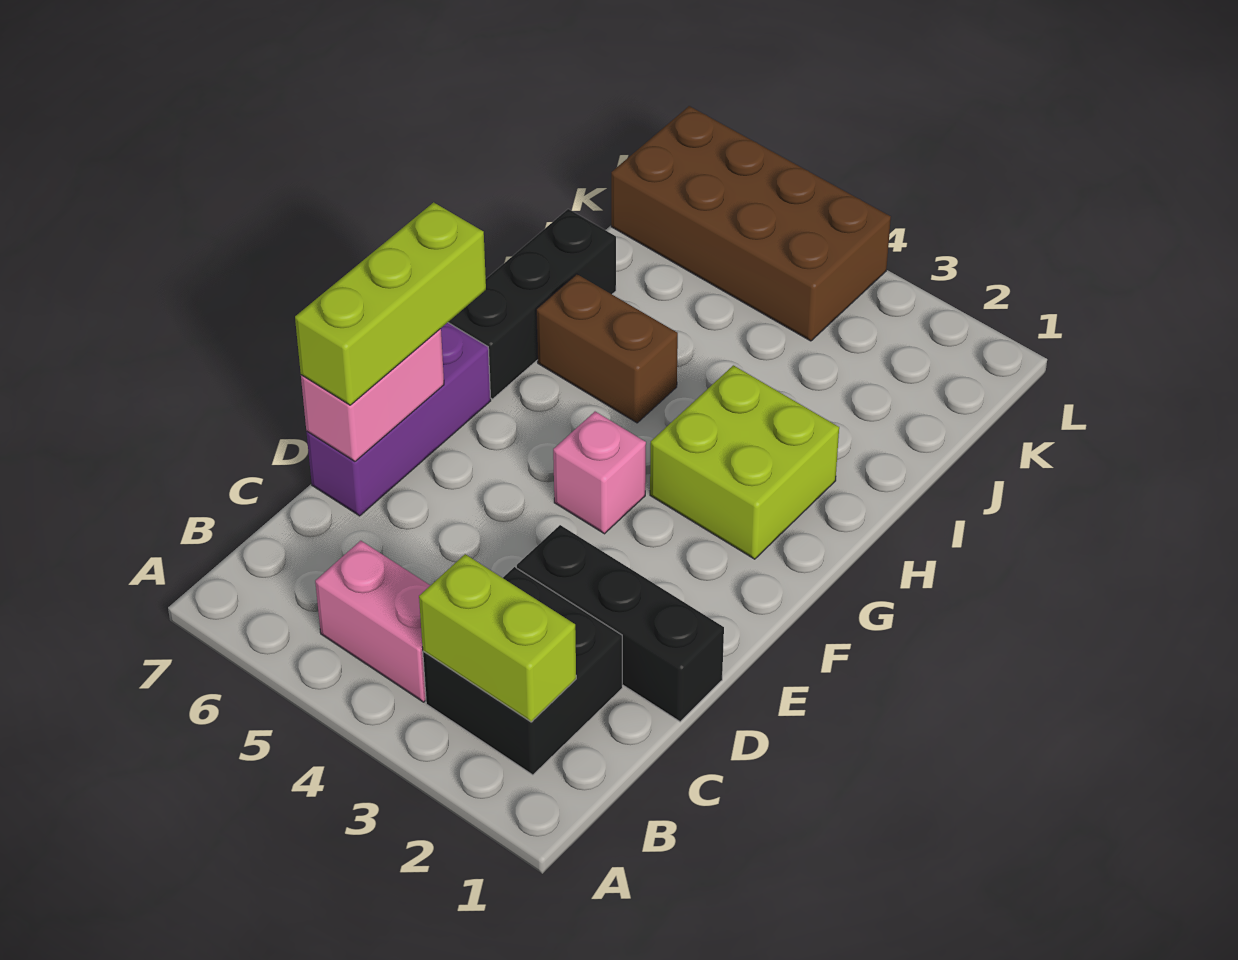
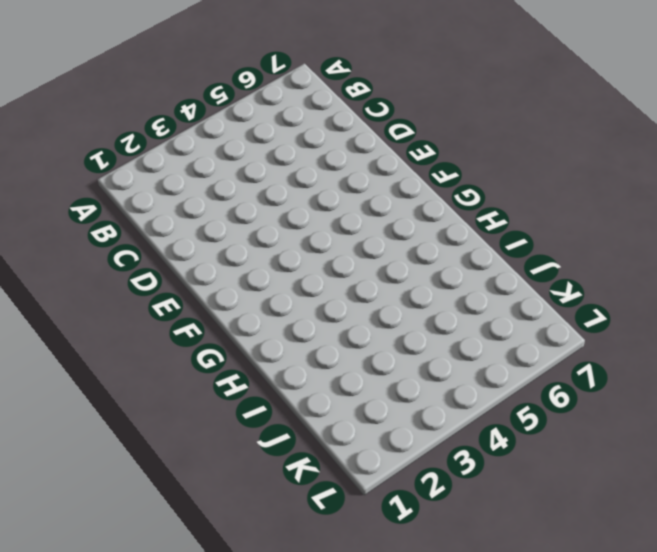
none -> black brick B2:C3 level 1
none -> pink brick B4:B5 level 1
none -> black brick D1:D3 level 1

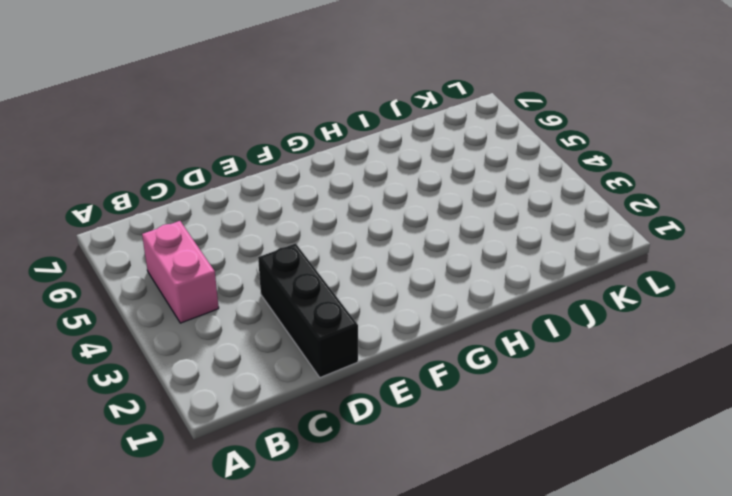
none -> black brick B2:C3 level 1
none -> purple brick D7:F7 level 1
none -> pink brick F4 level 1

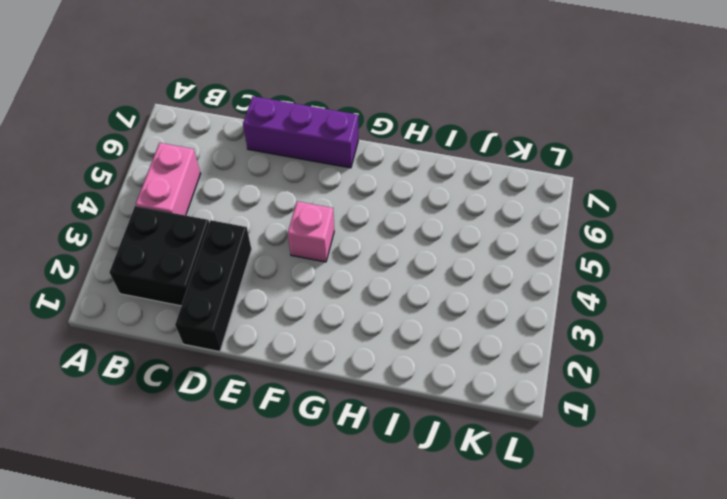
none -> lime brick G2:H3 level 1
none -> black brick G7:I7 level 1
none -> brown brick H5:H6 level 1

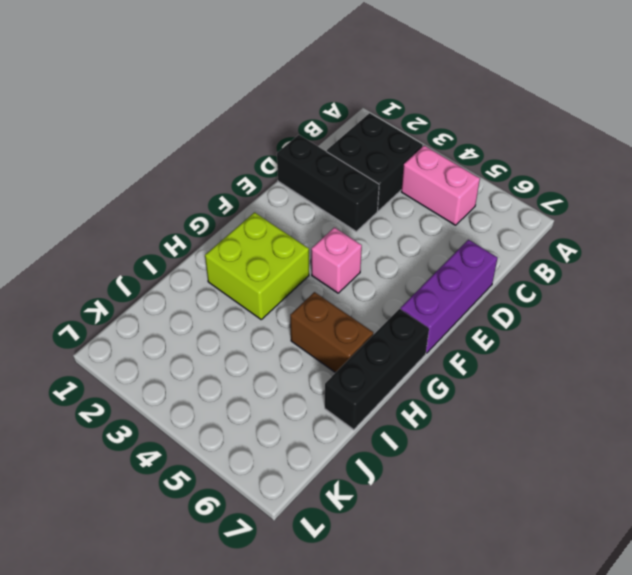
none -> brown brick K4:L7 level 1
none -> lime brick B2:B3 level 2
none -> pink brick D7:E7 level 2

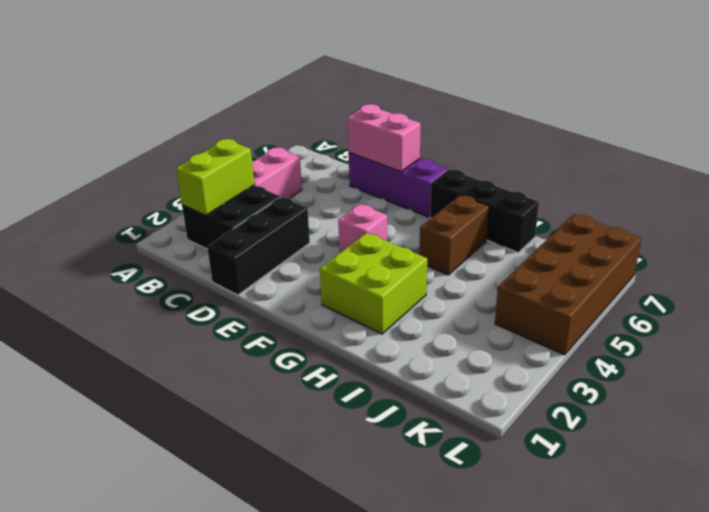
none -> lime brick D7:F7 level 3

